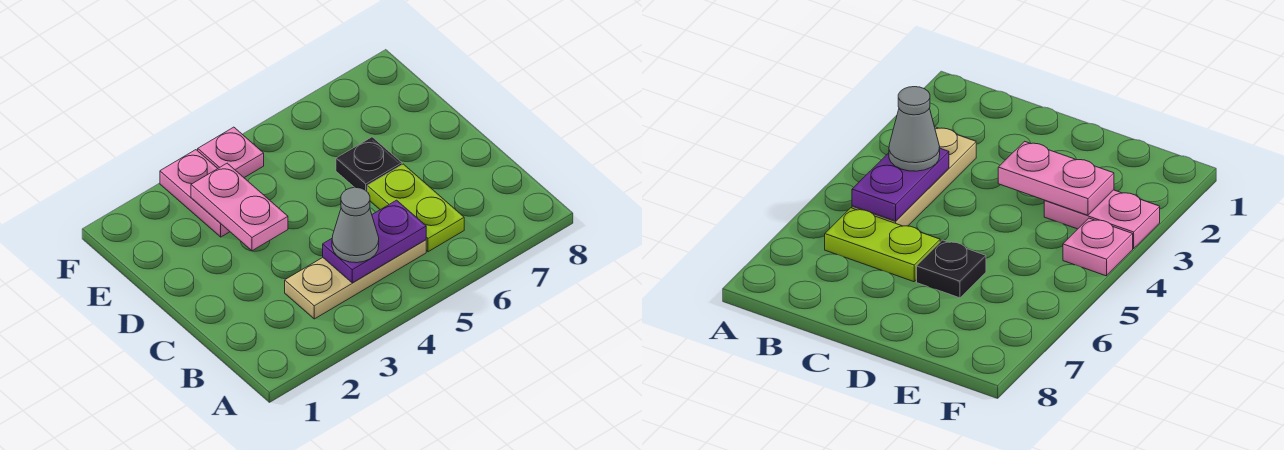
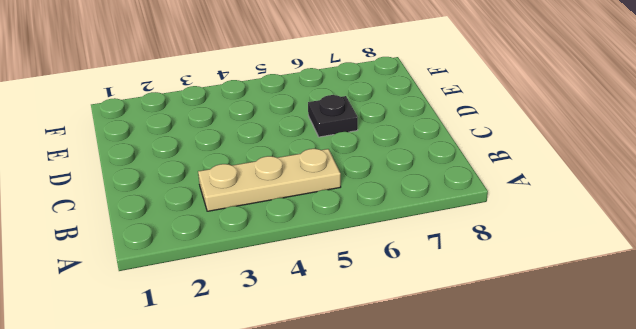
none -> lime plate B6:C6 level 1
none -> pink plate E3:F3 level 1

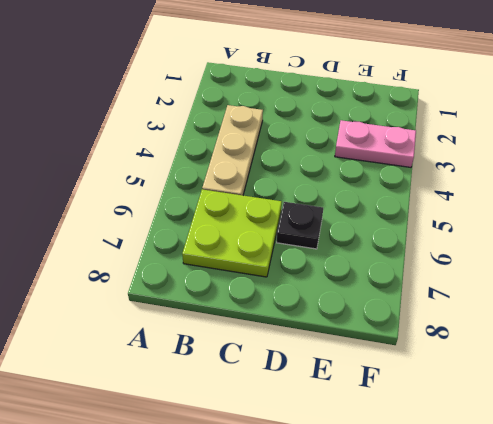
lime plate B6:C7 level 1 -> lime plate B6:C6 level 1
none -> pink plate F4 level 1
none -> purple plate B4:B5 level 2

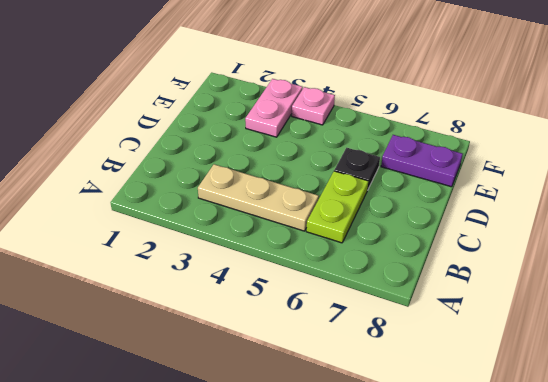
purple plate E7:E8 level 1 -> purple plate B4:B5 level 2
none -> pink plate D3:E3 level 2
none -> grey cone B4 level 3

